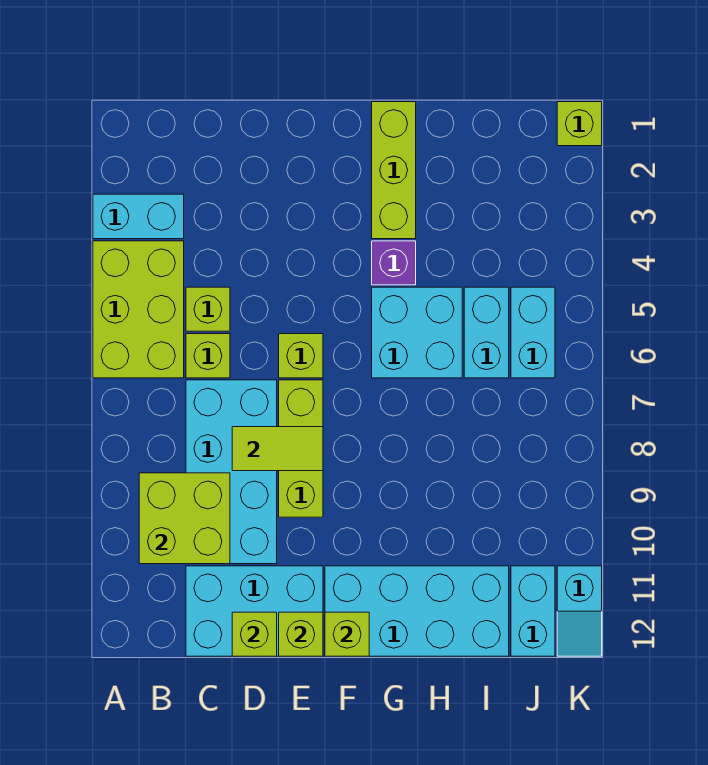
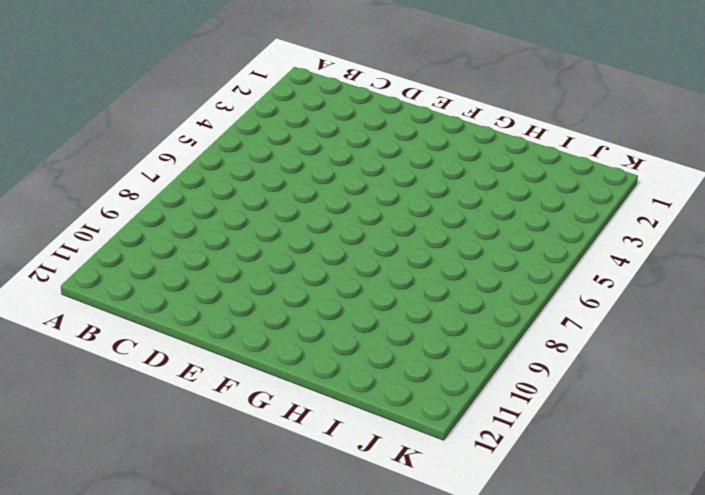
none -> cyan brick A3:B3 level 1
none -> lime brick A4:B6 level 1
none -> lime brick C5 level 1

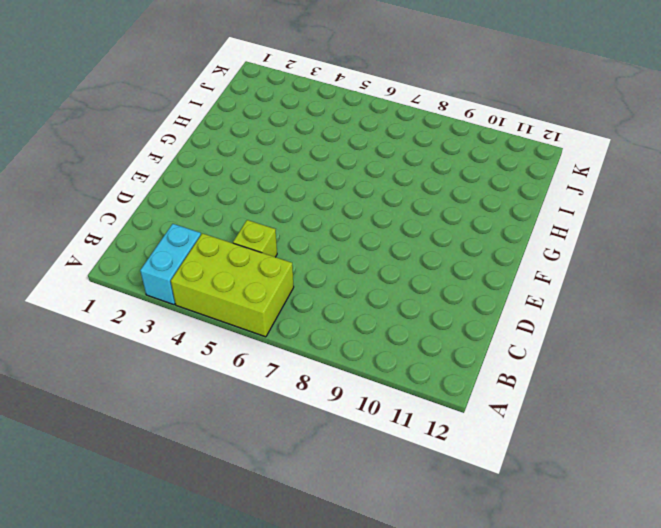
none -> lime brick C6 level 1
none -> cyan brick C7:D10 level 1
none -> cyan brick C11:E12 level 1

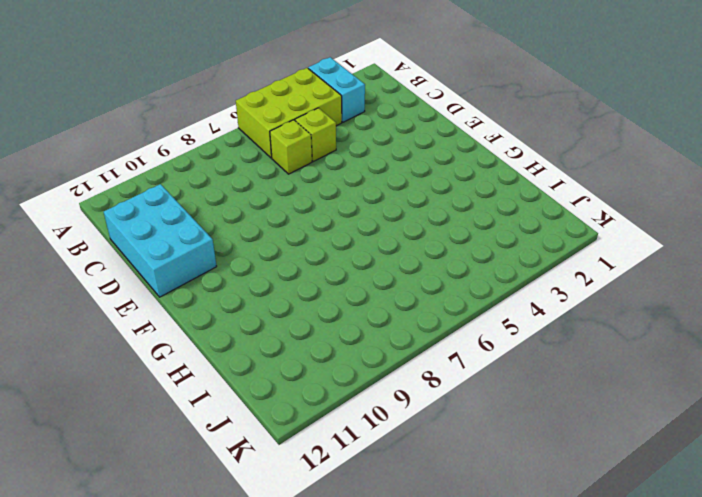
none -> cyan brick C7:D10 level 1
none -> lime brick E6 level 1
none -> lime brick E7:E9 level 1

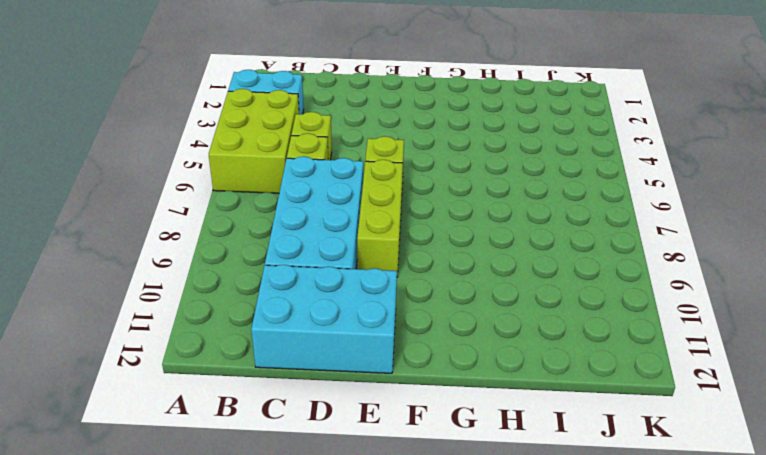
none -> cyan brick F11:I12 level 1
none -> lime brick G1:G3 level 1
none -> purple brick G4 level 1

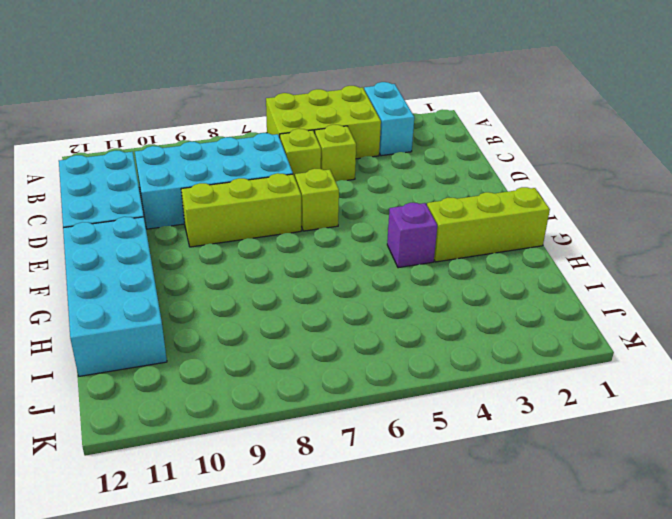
none -> cyan brick G5:H6 level 1
none -> cyan brick I5:I6 level 1
none -> cyan brick J5:J6 level 1

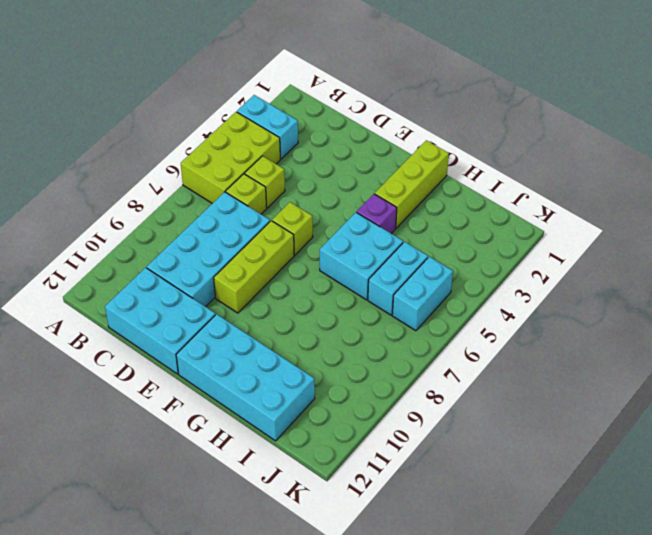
none -> cyan brick J11:J12 level 1
none -> lime brick K1 level 1
none -> cyan slope K11:K12 level 1 top 11

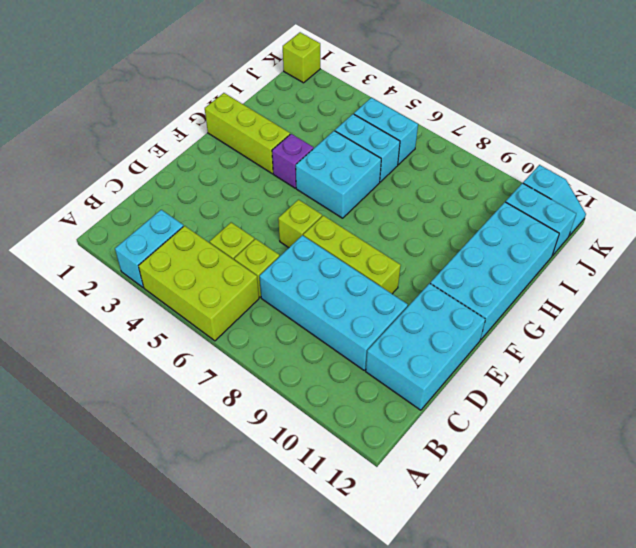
none -> lime brick B9:C10 level 2
none -> lime tile D8:E8 level 2
none -> lime brick D12 level 2

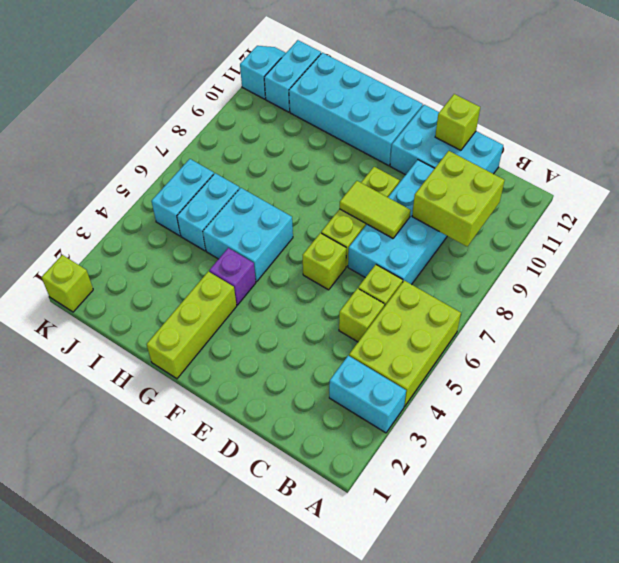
none -> lime brick E12 level 2
none -> lime brick F12 level 2

